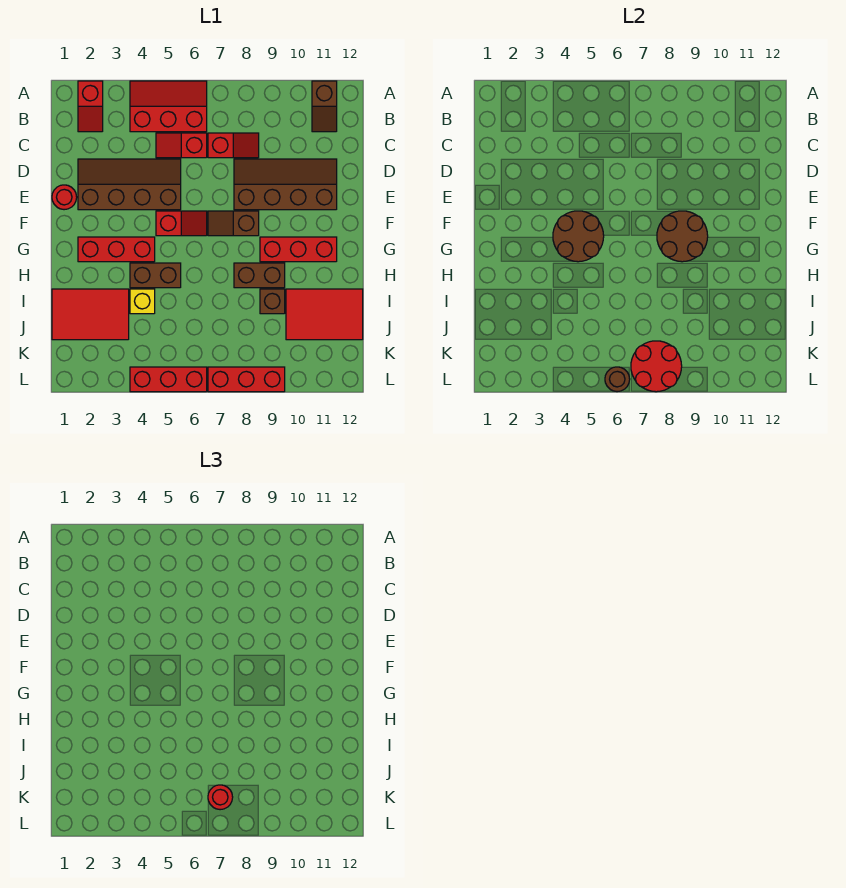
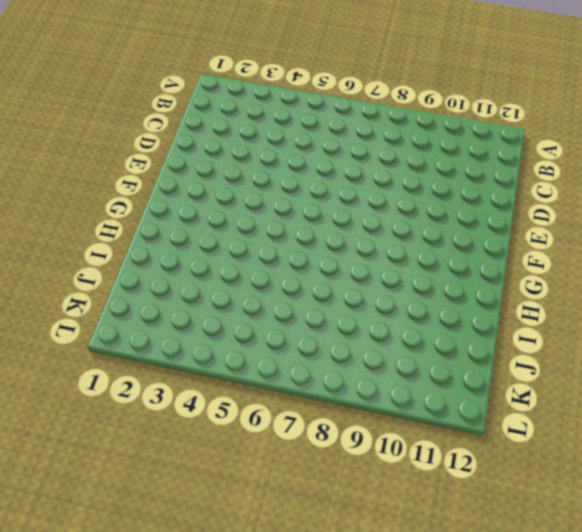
none -> red slope A2:B2 level 1 top A
none -> red slope A4:B6 level 1 top B
none -> brown slope A11:B11 level 1 top A

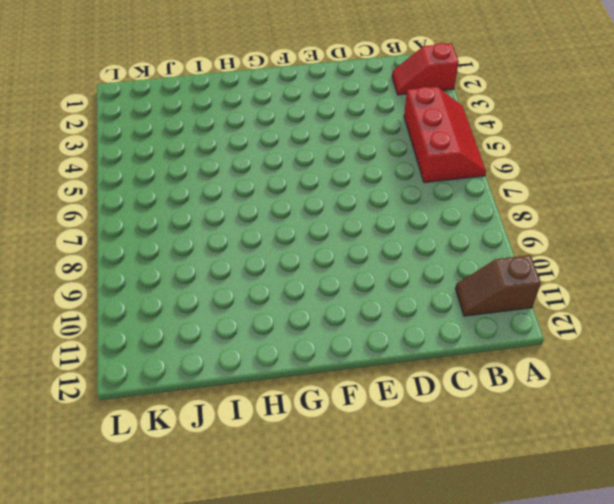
none -> red slope C5:C6 level 1 top 6
none -> red slope C7:C8 level 1 top 7
none -> brown slope D2:E5 level 1 top E

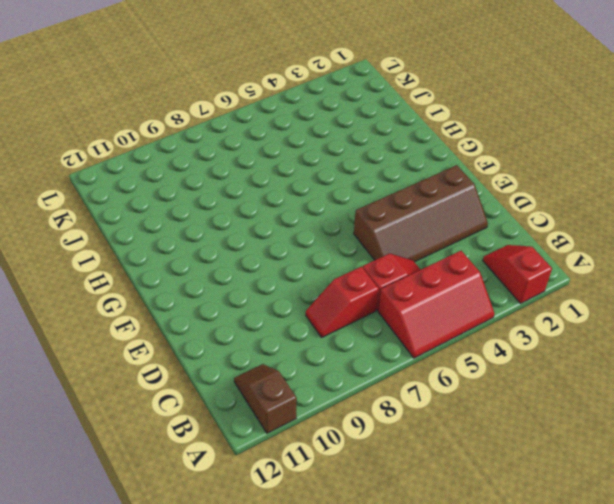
none -> brown slope D8:E11 level 1 top E
none -> red round brick E1 level 1
none -> red slope F5:F6 level 1 top 5

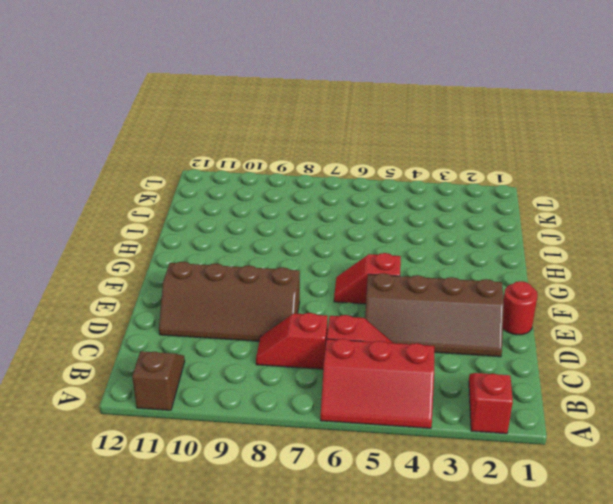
none -> brown slope F7:F8 level 1 top 8
none -> red brick G2:G4 level 1
none -> red brick G9:G11 level 1

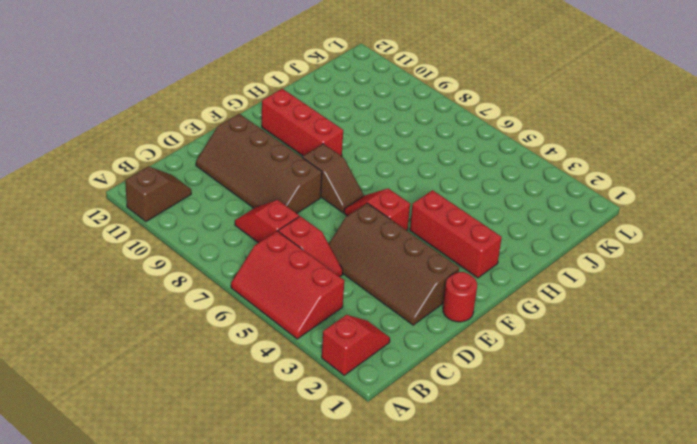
none -> brown brick H4:H5 level 1
none -> brown brick H8:H9 level 1
none -> red tile I1:J3 level 1

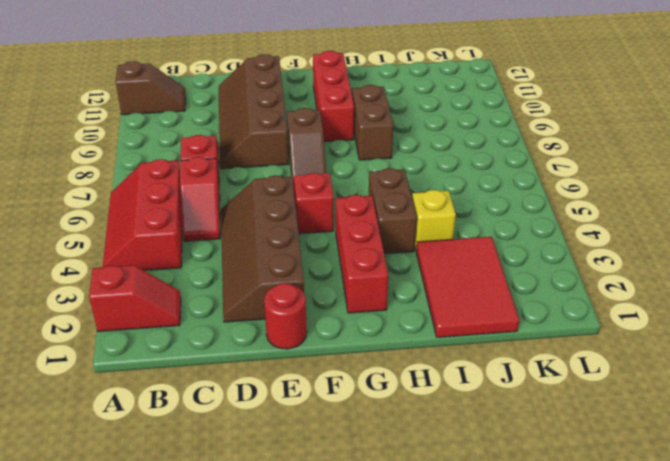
none -> brown brick I9 level 1
none -> red tile I10:J12 level 1
none -> red brick L4:L6 level 1

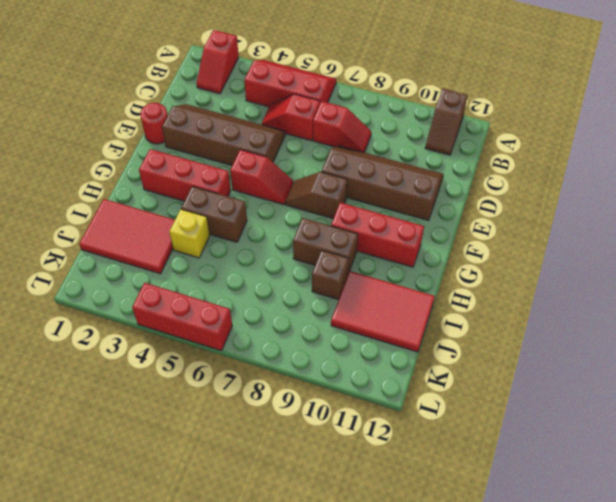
none -> red brick L7:L9 level 1
none -> brown round brick F4:G5 level 2
none -> brown round brick F8:G9 level 2

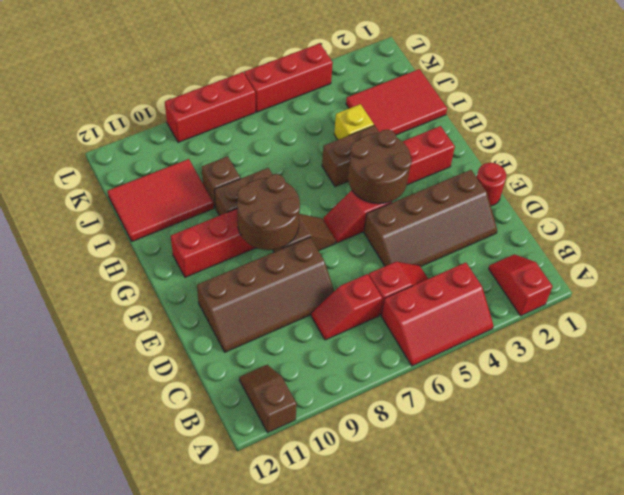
none -> red round brick K7:L8 level 2
none -> brown round brick L6 level 2
none -> red round brick K7 level 3

